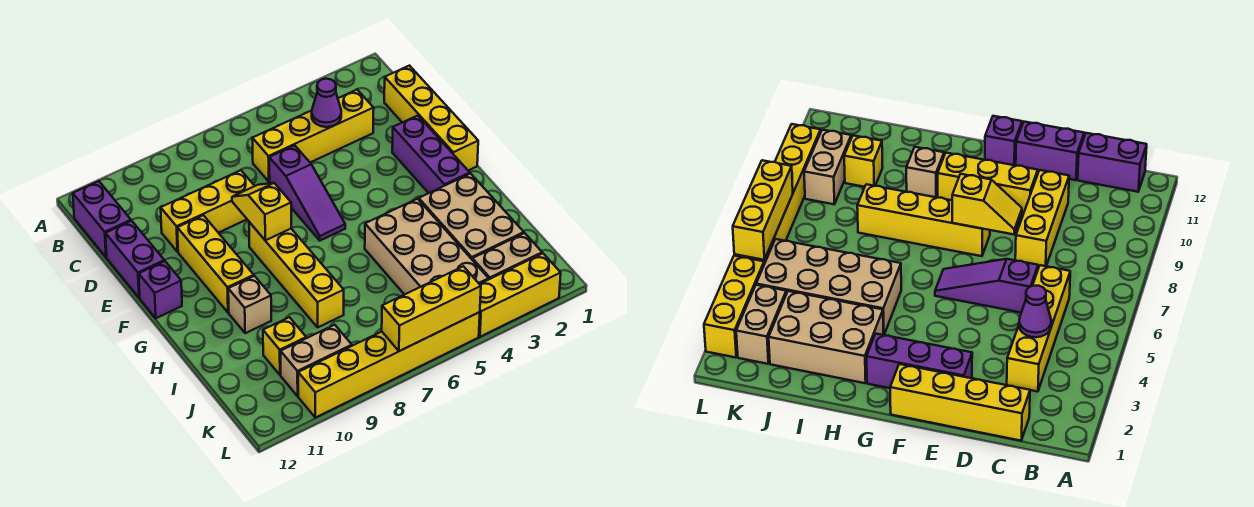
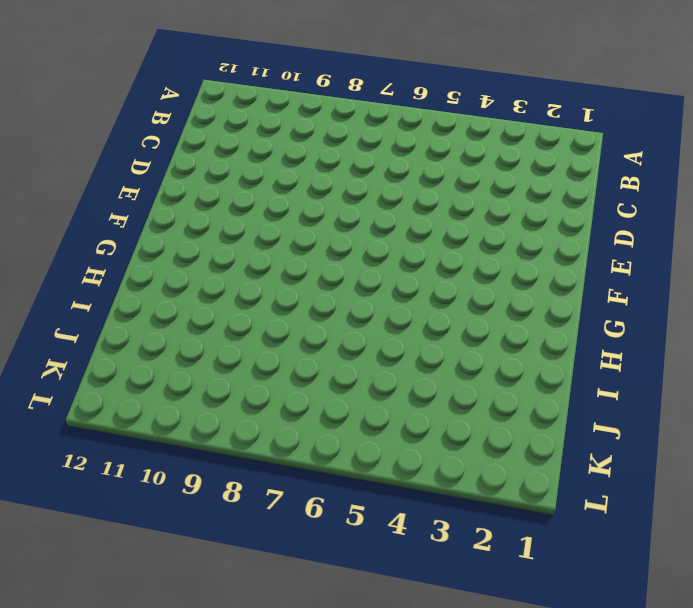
none -> purple brick B12:C12 level 1
none -> yellow brick C1:F1 level 1
none -> yellow brick C3:C6 level 1

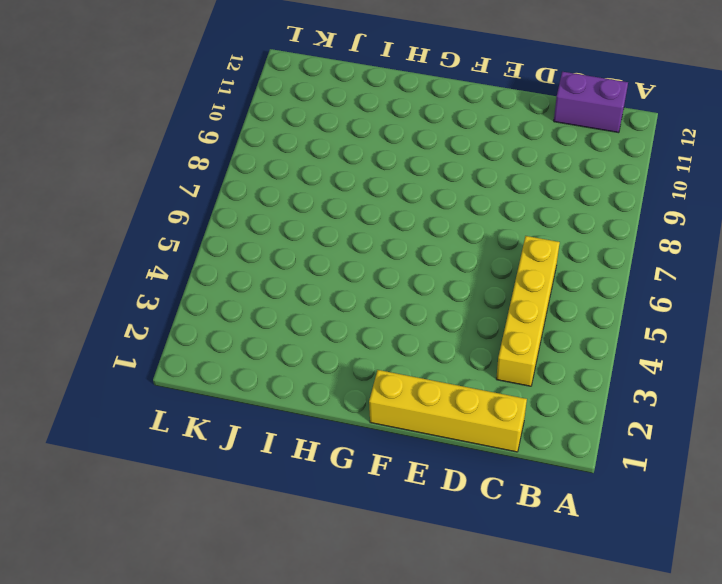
none -> purple slope D6:F6 level 1 top D
none -> yellow brick D8:D10 level 1
none -> purple brick D12:E12 level 1

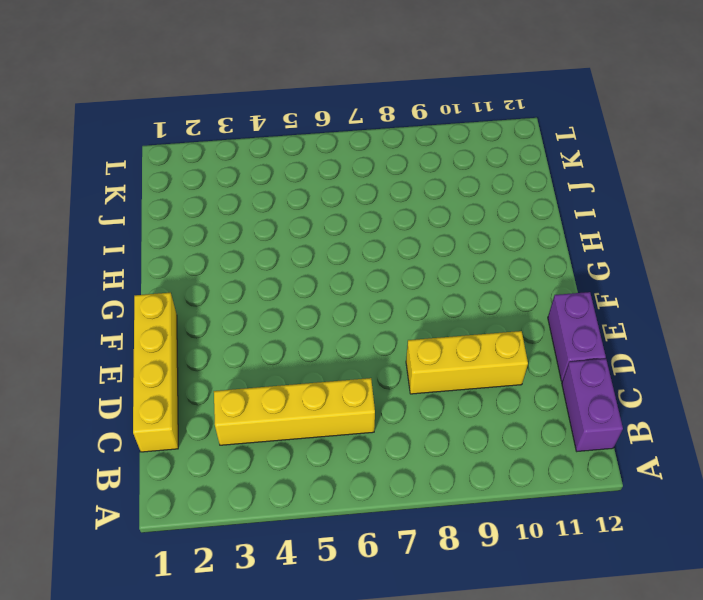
none -> purple slope D6:F6 level 1 top D
none -> purple brick E2:G2 level 1
none -> yellow brick E10:G10 level 1

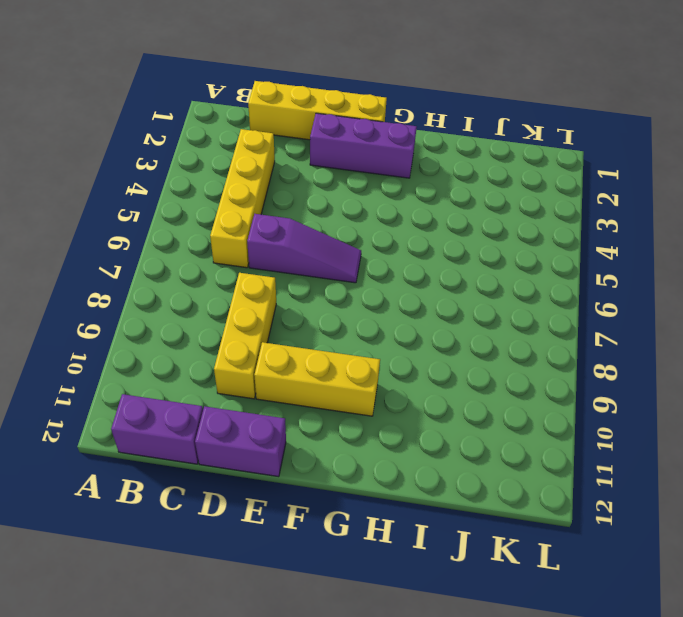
none -> yellow brick F8:I8 level 1
none -> purple brick F12 level 1
none -> tan brick H2:J3 level 1

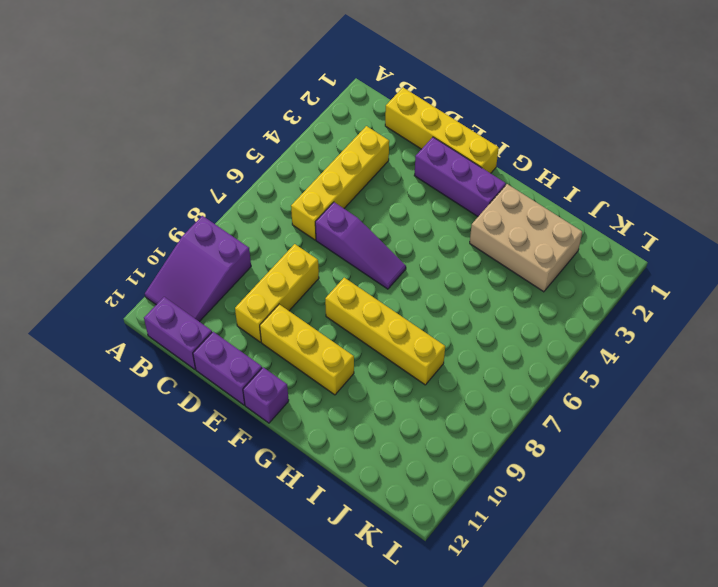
purple slope A9:B11 level 1 top 9 -> none
none -> tan brick H4:K5 level 1
none -> tan brick H10 level 1
none -> yellow brick J10 level 1

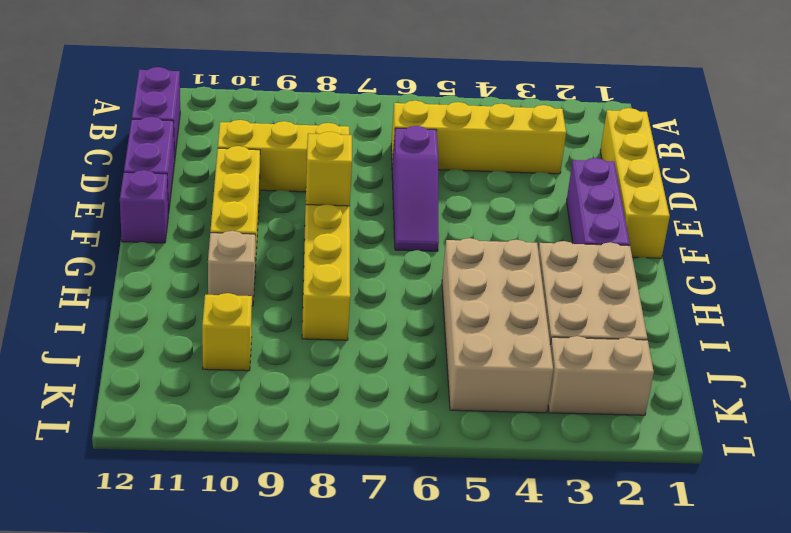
none -> tan brick K9:K10 level 1
none -> yellow brick L2:L4 level 1
none -> yellow brick L5:L10 level 1

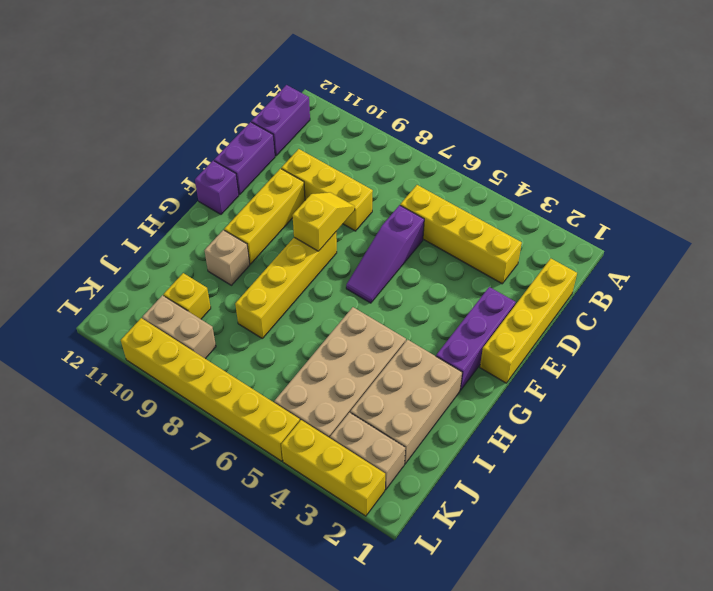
none -> purple cone C4 level 2
none -> yellow brick L5:L7 level 2

